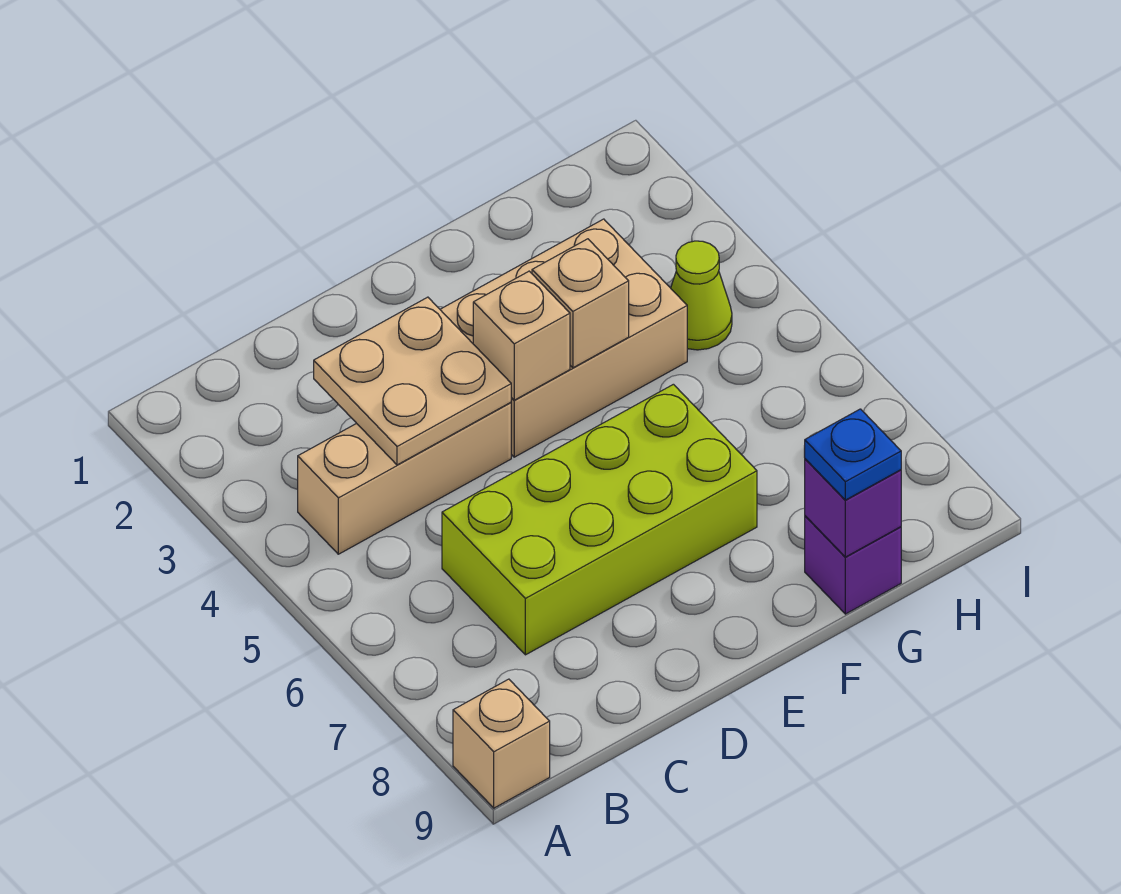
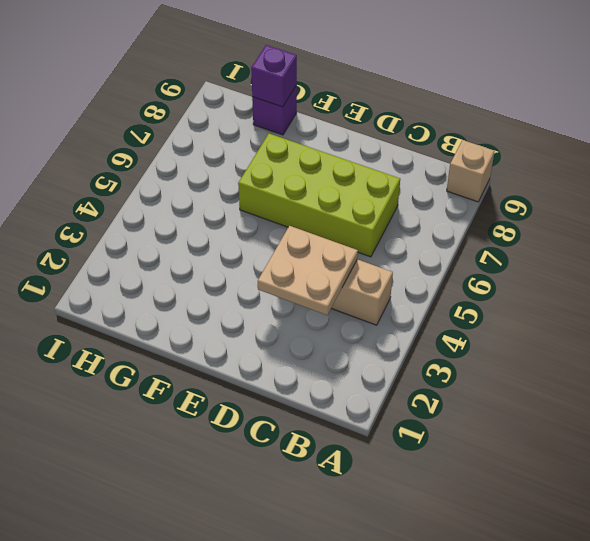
none -> tan brick E3:G4 level 1
none -> lime cone H4 level 1

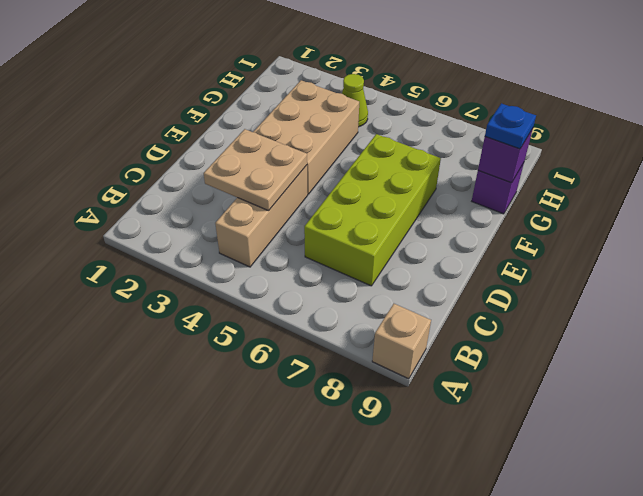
none -> tan brick E4 level 2
none -> tan brick F4 level 2

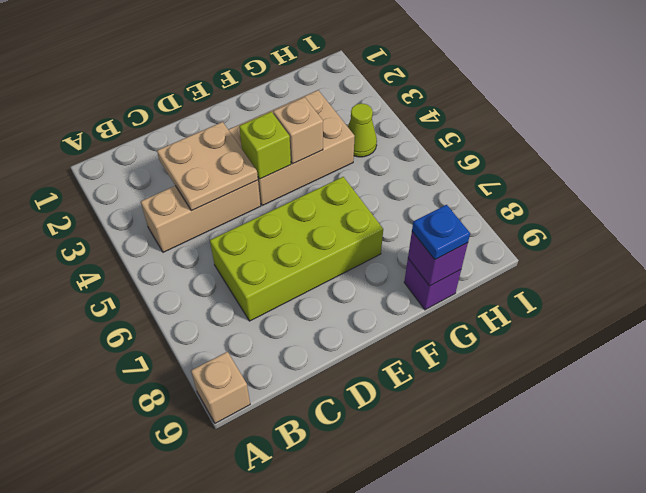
lime brick E4 level 2 -> tan brick E4 level 2

